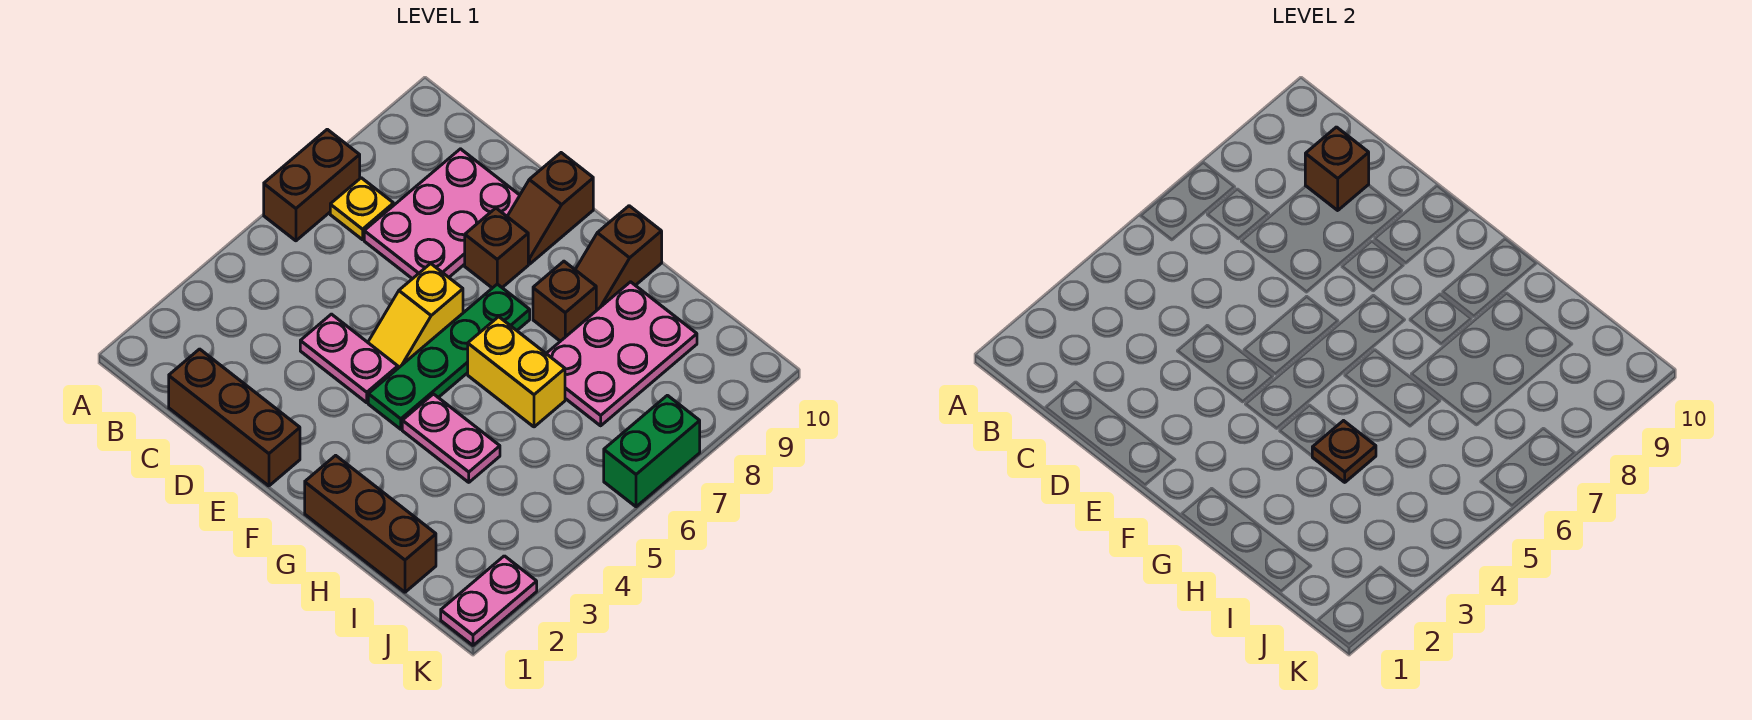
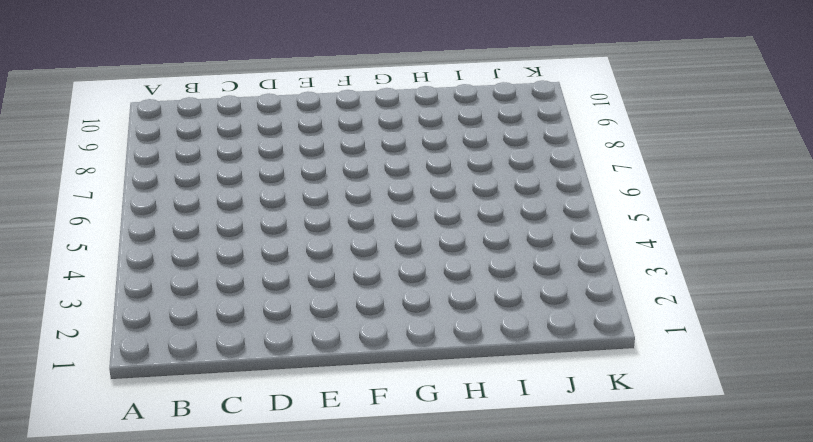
none -> brown brick A6:A7 level 1
none -> yellow plate B7 level 1
none -> brown brick C1:E1 level 1

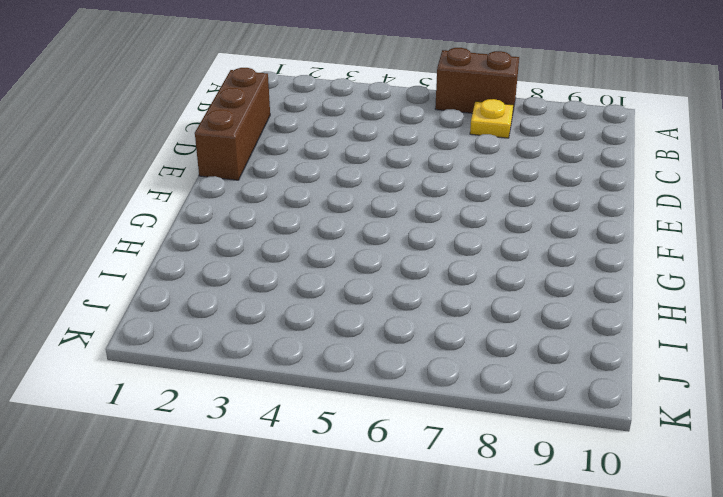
none -> pink plate C7:D9 level 1
none -> pink plate D4:E4 level 1
none -> yellow slope E5:E6 level 1 top 6

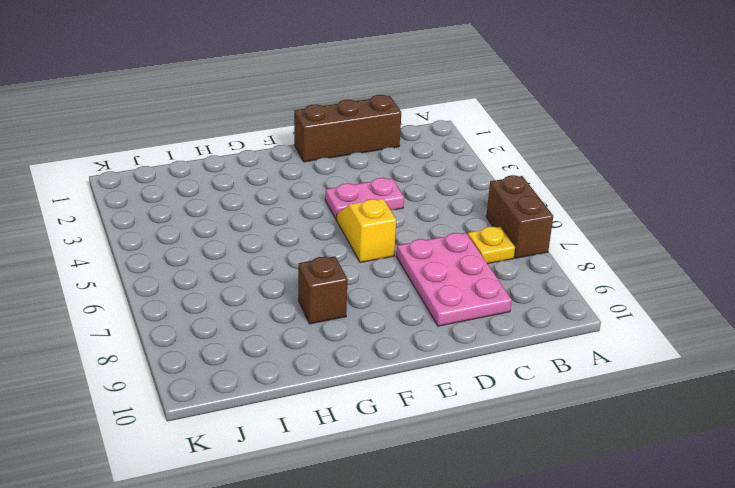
none -> brown brick E8 level 1
none -> brown slope E9:E10 level 1 top 10
none -> green plate F4:F7 level 1

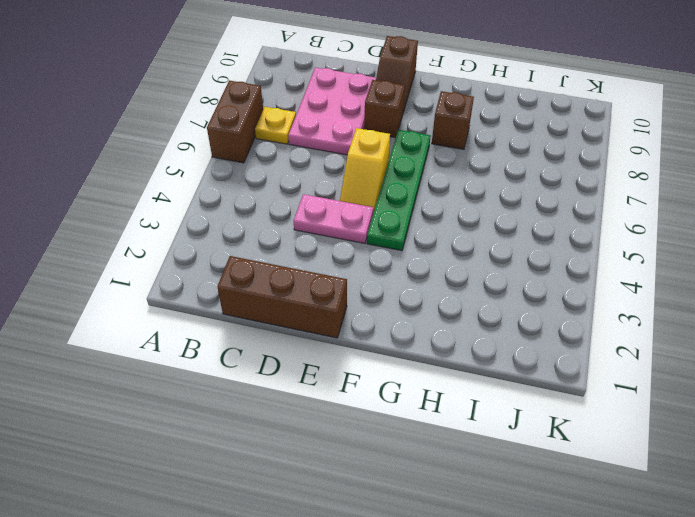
none -> brown brick G1:I1 level 1
none -> pink plate G4:H4 level 1
none -> yellow brick G6:H6 level 1

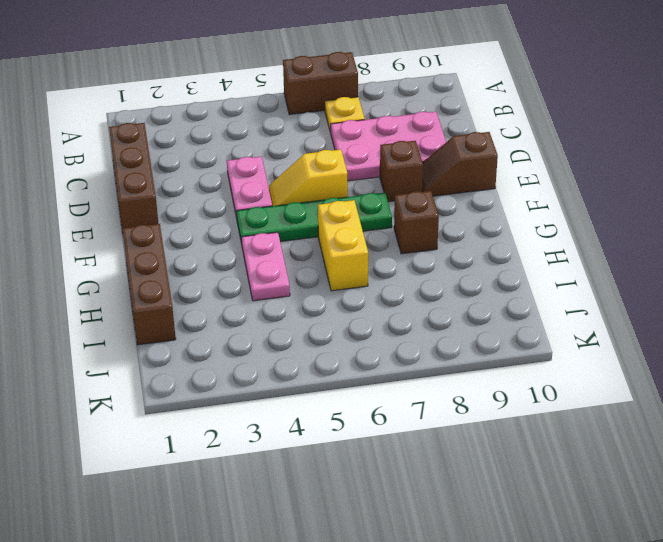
none -> brown slope G9:G10 level 1 top 10
none -> pink plate H7:I9 level 1
none -> pink plate K1:K2 level 1

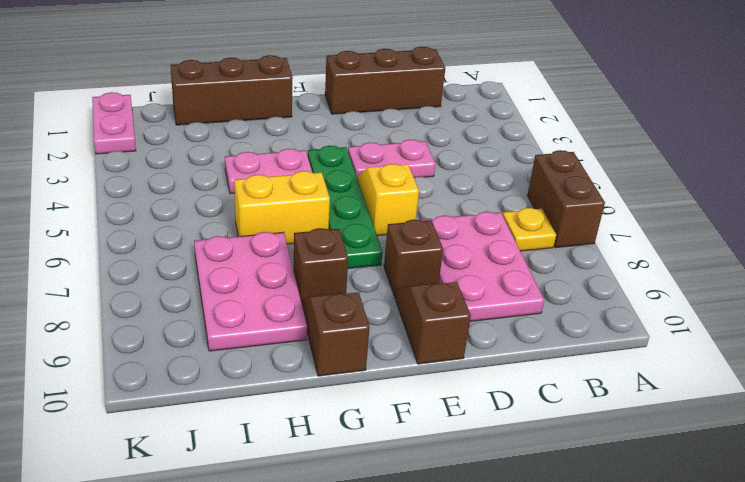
none -> green brick K6:K7 level 1
none -> brown brick C9 level 2
none -> brown plate H4 level 2

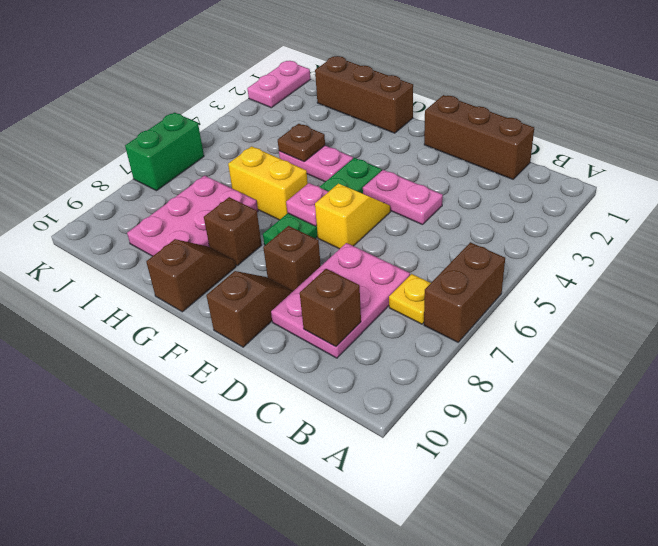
pink plate F6 level 2 -> none

